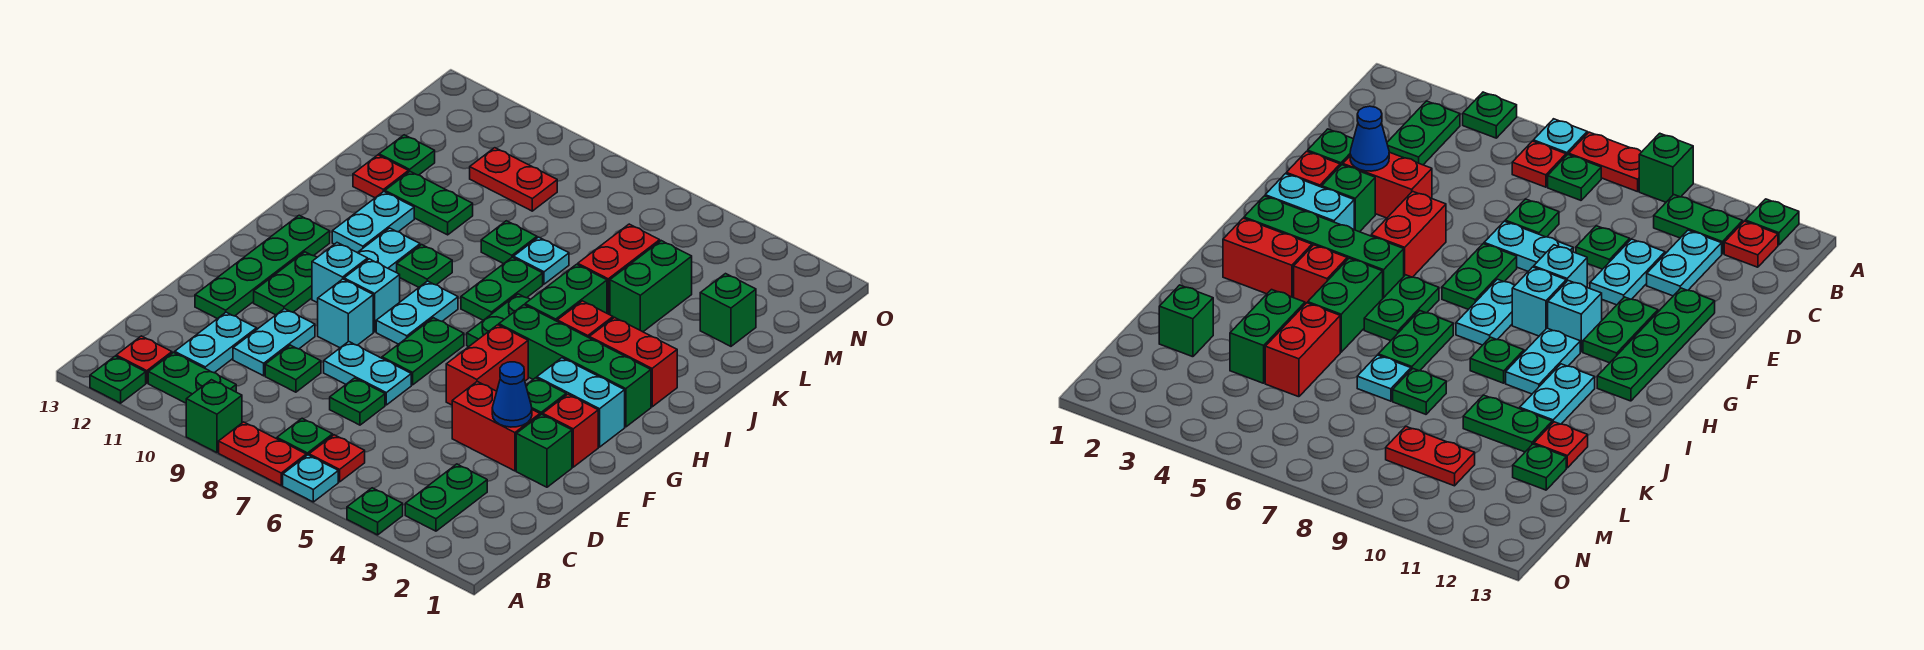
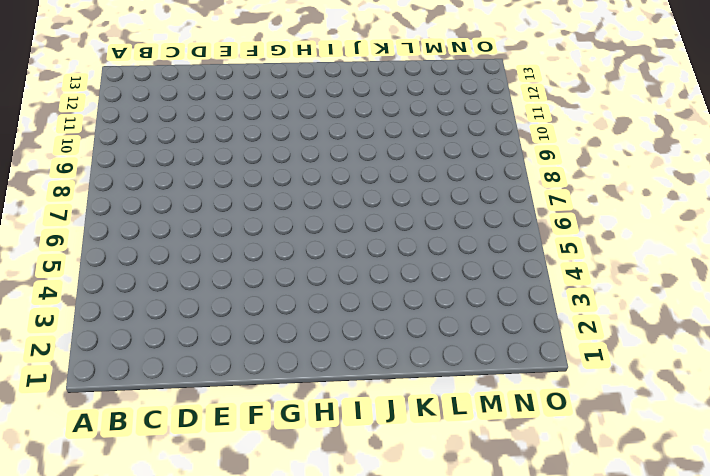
none -> green plate A4 level 1
none -> cyan plate A6 level 1
none -> red plate A7:A8 level 1
none -> green brick A9 level 1

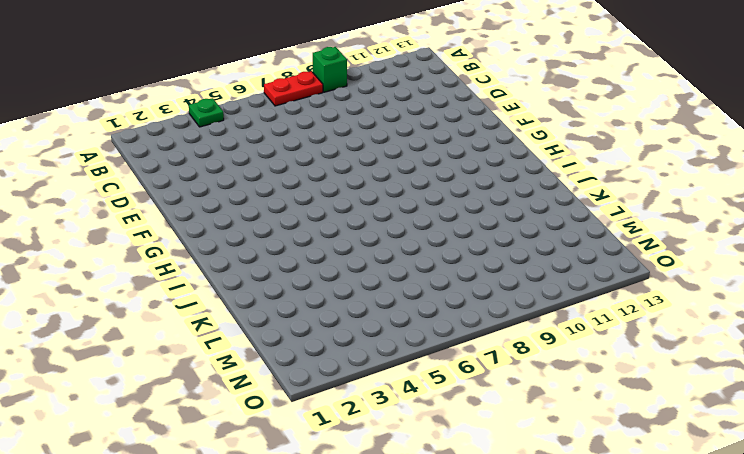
none -> cyan plate A6 level 1
none -> green plate A12 level 1
none -> green plate B3:C3 level 1
none -> red plate B6 level 1

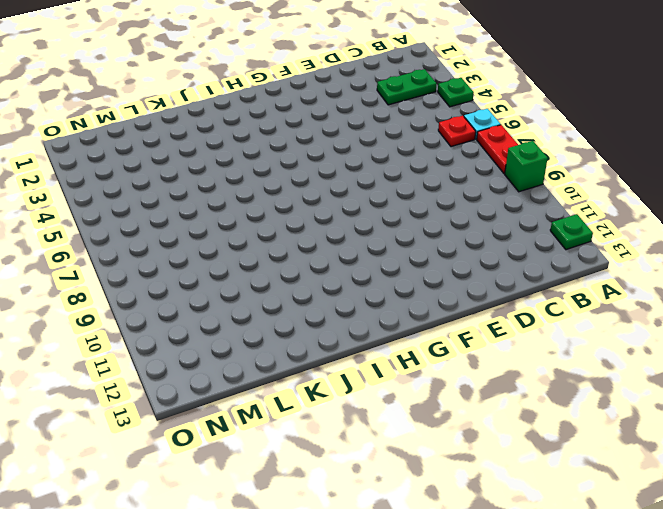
none -> green plate B7 level 1
none -> green plate B10:B11 level 1
none -> red plate B12 level 1
none -> cyan plate C11:D11 level 1

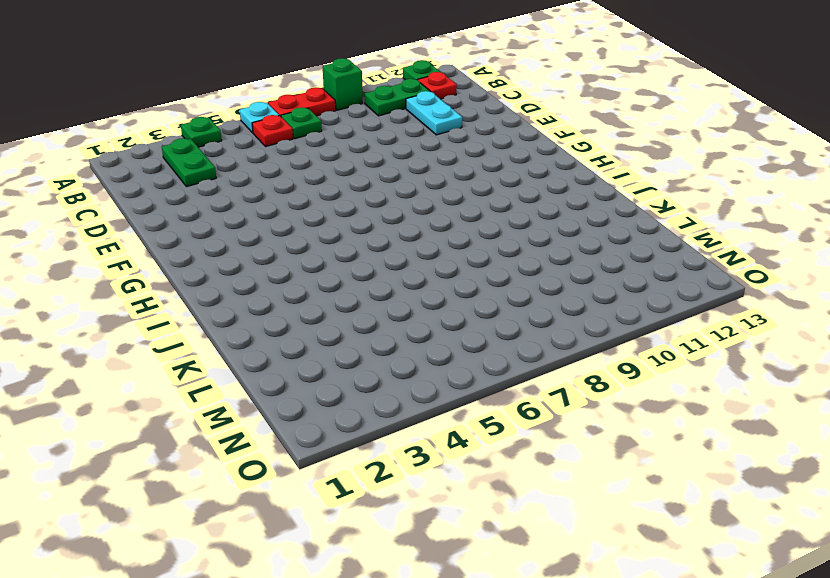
none -> green plate D7 level 1
none -> green plate D9 level 1
none -> cyan plate D10:E10 level 1
none -> green brick E2 level 1

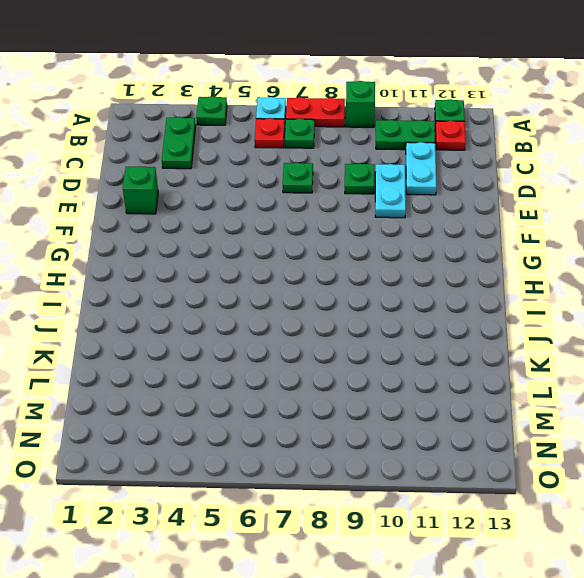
none -> red brick E3:E4 level 1
none -> cyan plate E7:E8 level 1
none -> green plate E12:H12 level 1
none -> red brick F2 level 1

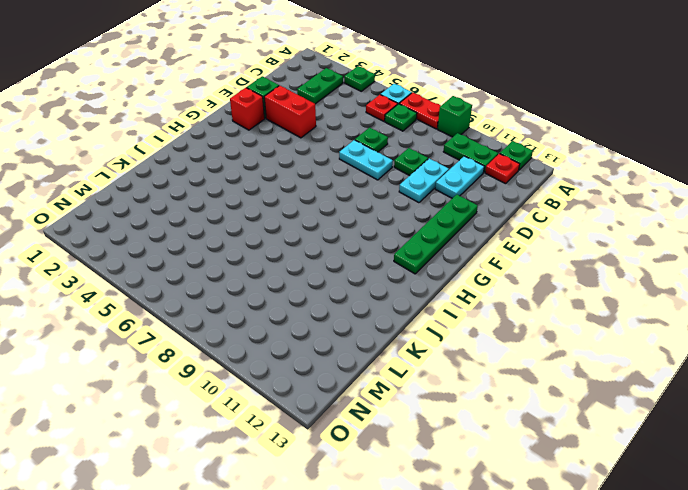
none -> green brick F3 level 1
none -> red brick F5:G5 level 1
none -> green plate F7:G7 level 1
none -> cyan brick F9 level 1

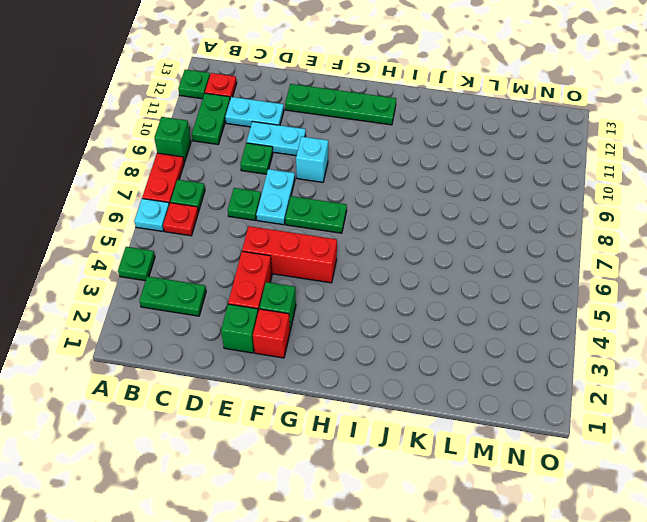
red brick E5:G5 level 1 -> red brick F5:G5 level 1
none -> green plate F11:G11 level 1
none -> cyan brick G2:G3 level 1
none -> cyan plate G8:H8 level 1
none -> cyan brick G9 level 1

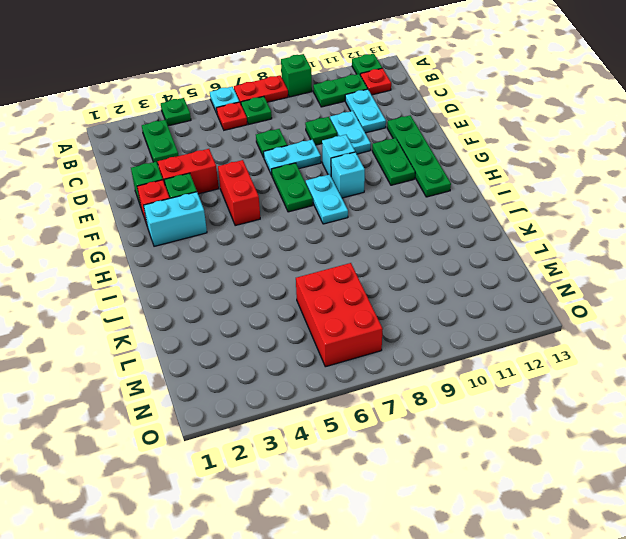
red brick L6:N7 level 1 -> none
none -> cyan brick G10 level 1
none -> green brick H2:H5 level 1
none -> green plate H6:I6 level 1
none -> cyan plate H10:I10 level 1

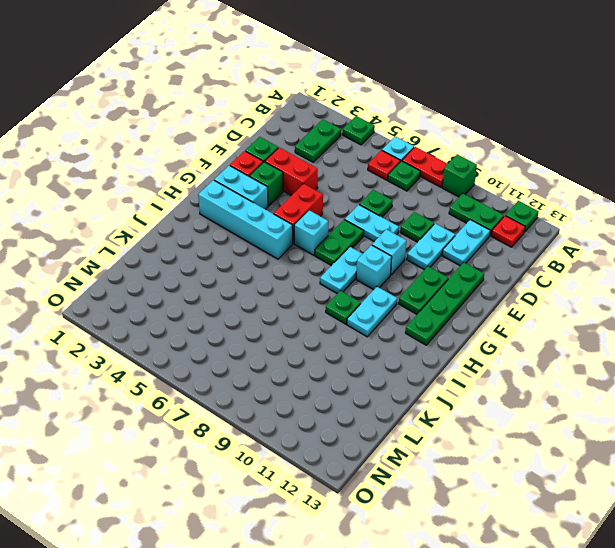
cyan brick G6 level 1 -> cyan brick G10 level 1
cyan brick H2:H5 level 1 -> green brick H2:H5 level 1
none -> green plate H6:I6 level 1
none -> red brick I2:I3 level 1
none -> red brick I4 level 1
none -> green brick I5:J5 level 1

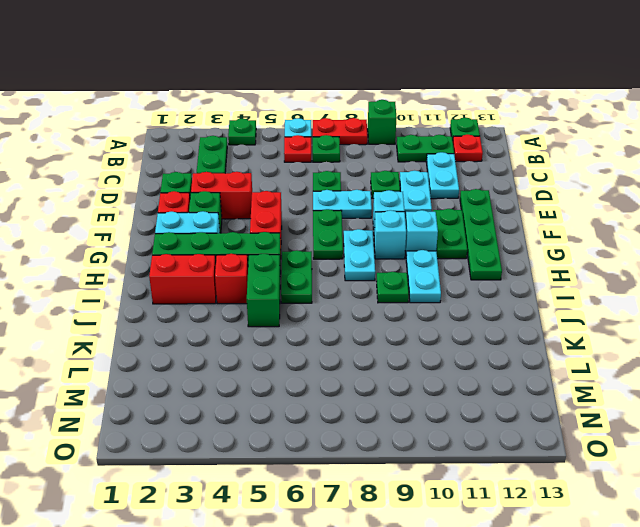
none -> green plate I7:J7 level 1
none -> cyan plate I11:J11 level 1
none -> green brick K4:L4 level 1
none -> red brick K5:L5 level 1

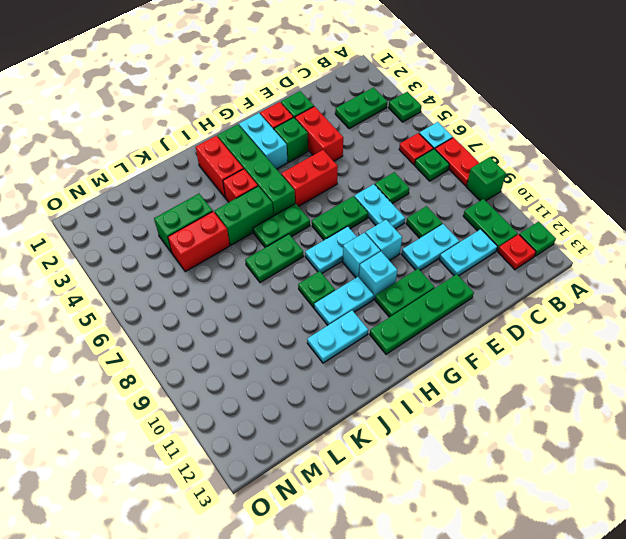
none -> cyan plate K7 level 1
none -> green plate K8 level 1
none -> green plate K10:K11 level 1
none -> red plate K12 level 1

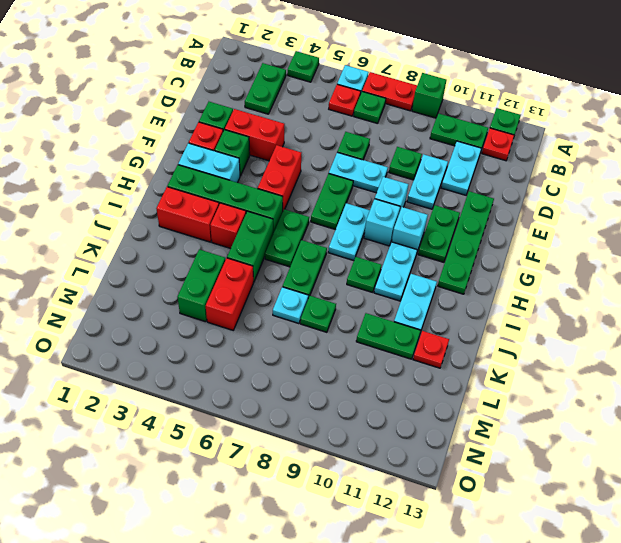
none -> green brick L2 level 1
none -> green plate L12 level 1
none -> red plate M9:M10 level 1
none -> blue cone E3 level 2

